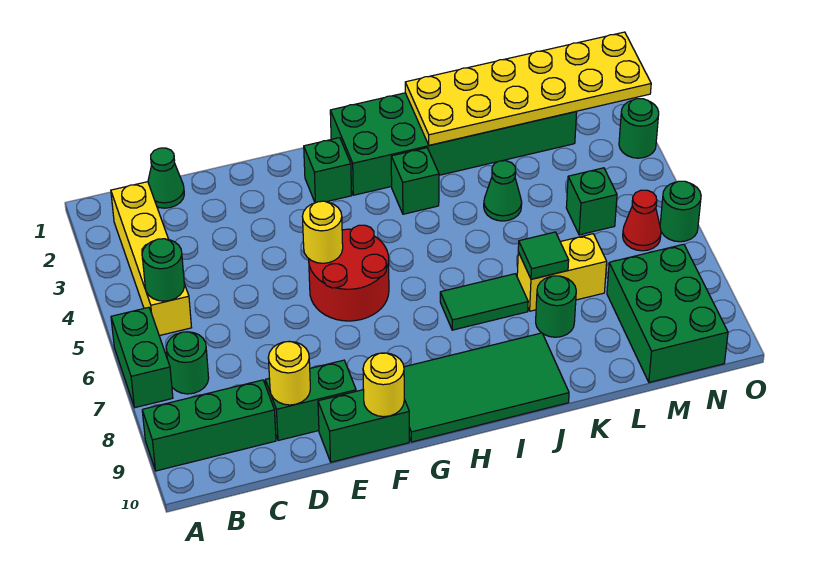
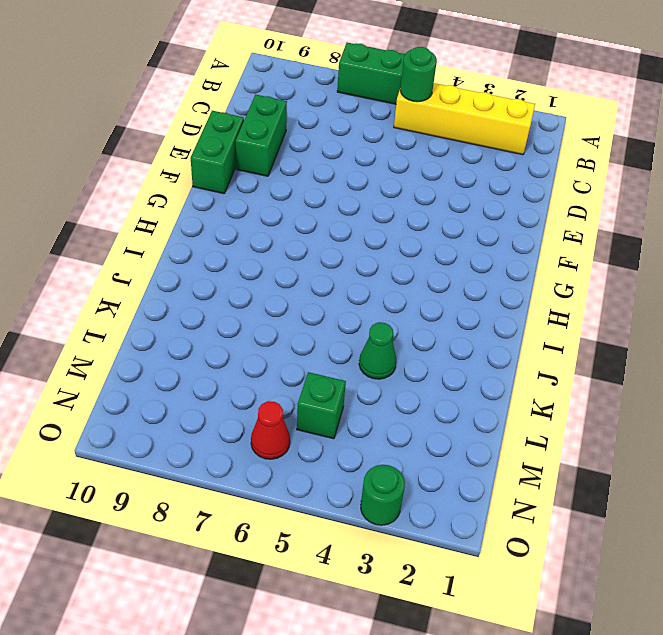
none -> green brick A9:C9 level 1
none -> green round brick B7 level 1
none -> green cone C1 level 1

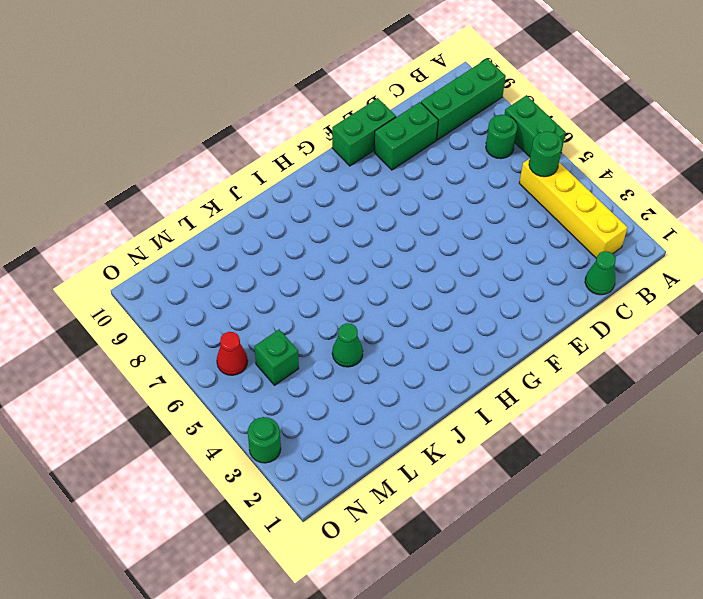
none -> red round brick F5:G6 level 1
none -> green brick G2 level 1
none -> green tile G9:J10 level 1

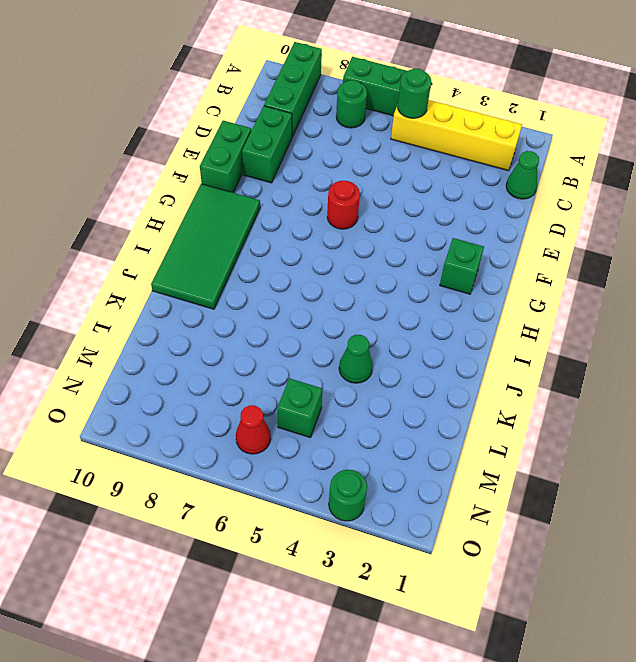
red round brick F6 level 1 -> red round brick F5:G6 level 1
none -> green brick H1:M2 level 1
none -> green brick I3 level 1
none -> green tile I7:J7 level 1

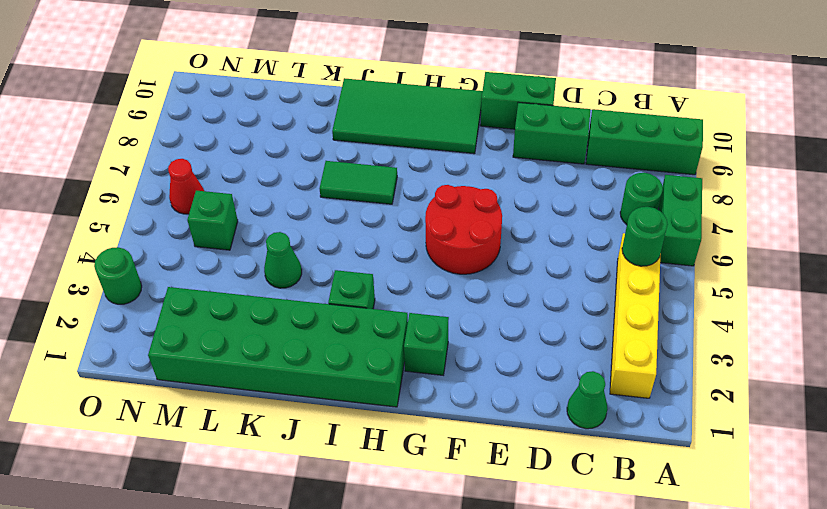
none -> yellow brick K7:L7 level 1
none -> green round brick K8 level 1
none -> green brick M8:N10 level 1

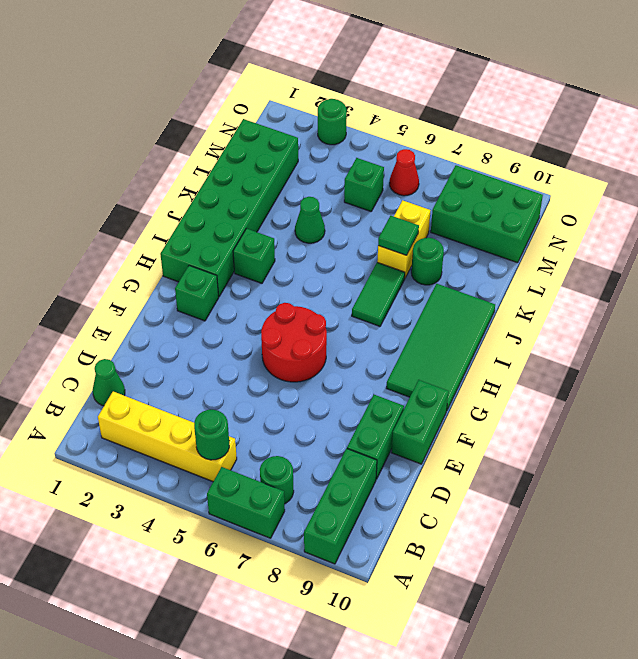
none -> green round brick O6 level 1
none -> yellow round brick D9 level 2
none -> yellow round brick F5 level 2

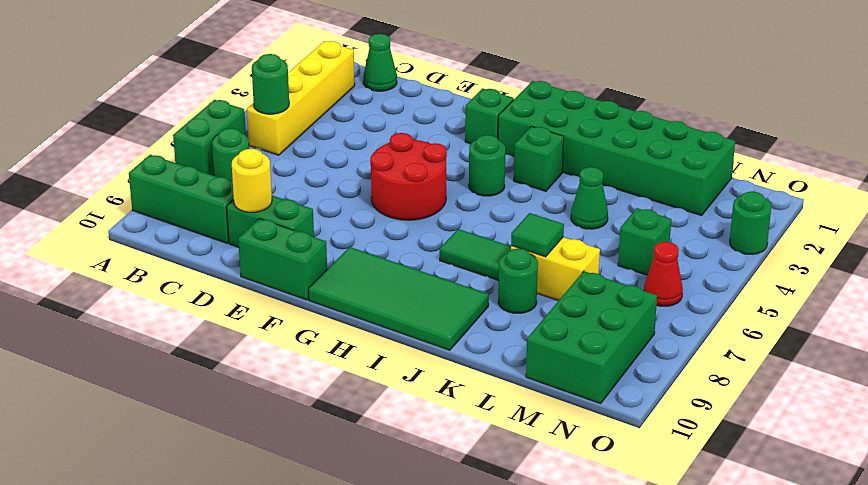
green round brick H4 level 1 -> green round brick O6 level 1
none -> yellow round brick F5 level 2
none -> yellow round brick F10 level 2
none -> yellow plate J1:O2 level 2

